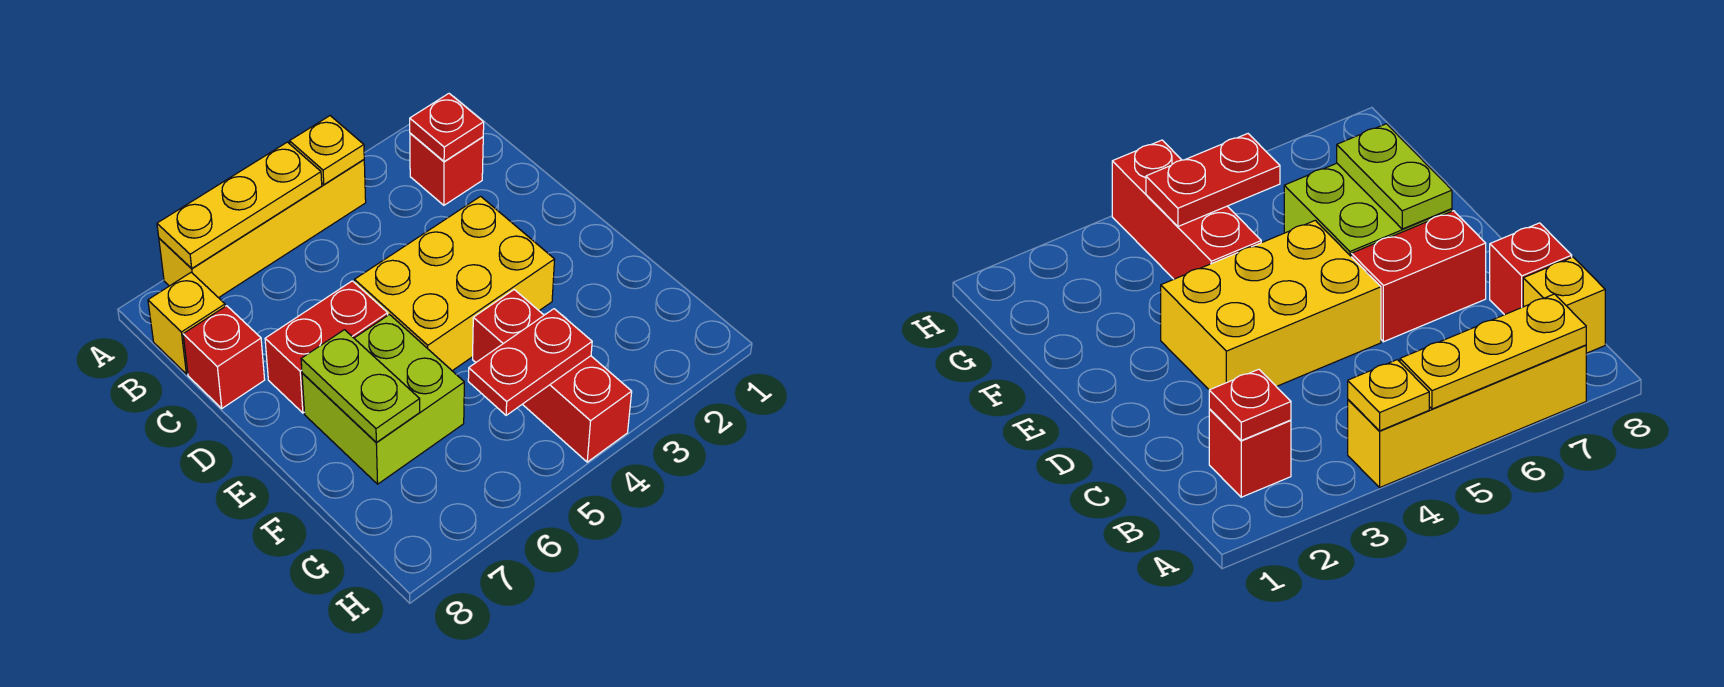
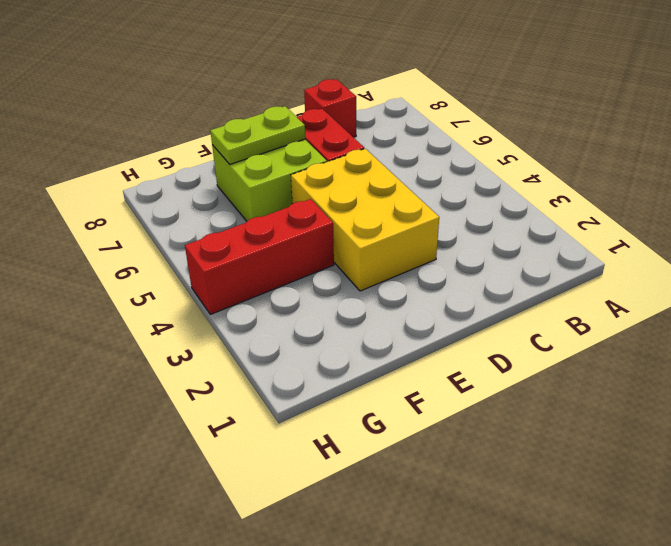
none -> yellow brick A4:A7 level 1
none -> red brick B2 level 1
none -> yellow brick B8 level 1

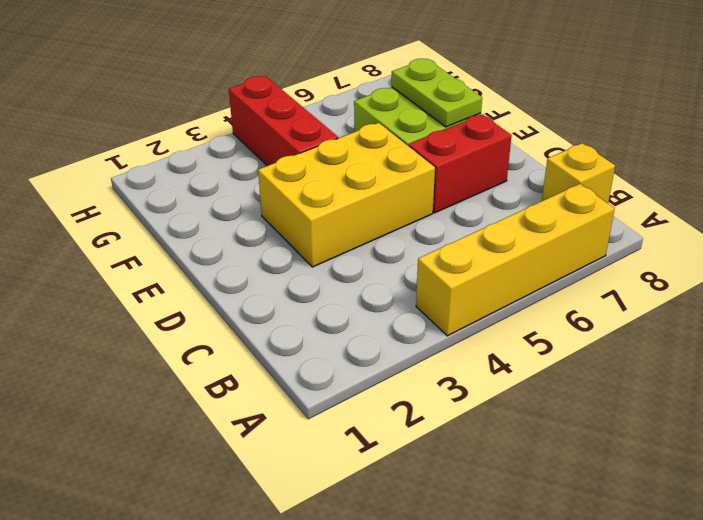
none -> red brick B2 level 1
none -> red brick C8 level 1
none -> yellow plate A4 level 2

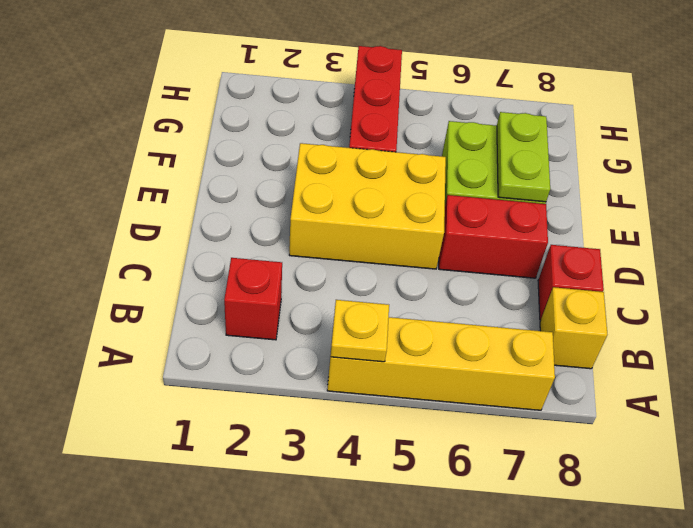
none -> yellow plate A5:A7 level 2
none -> red plate B2 level 2
none -> red plate G4:G5 level 2

